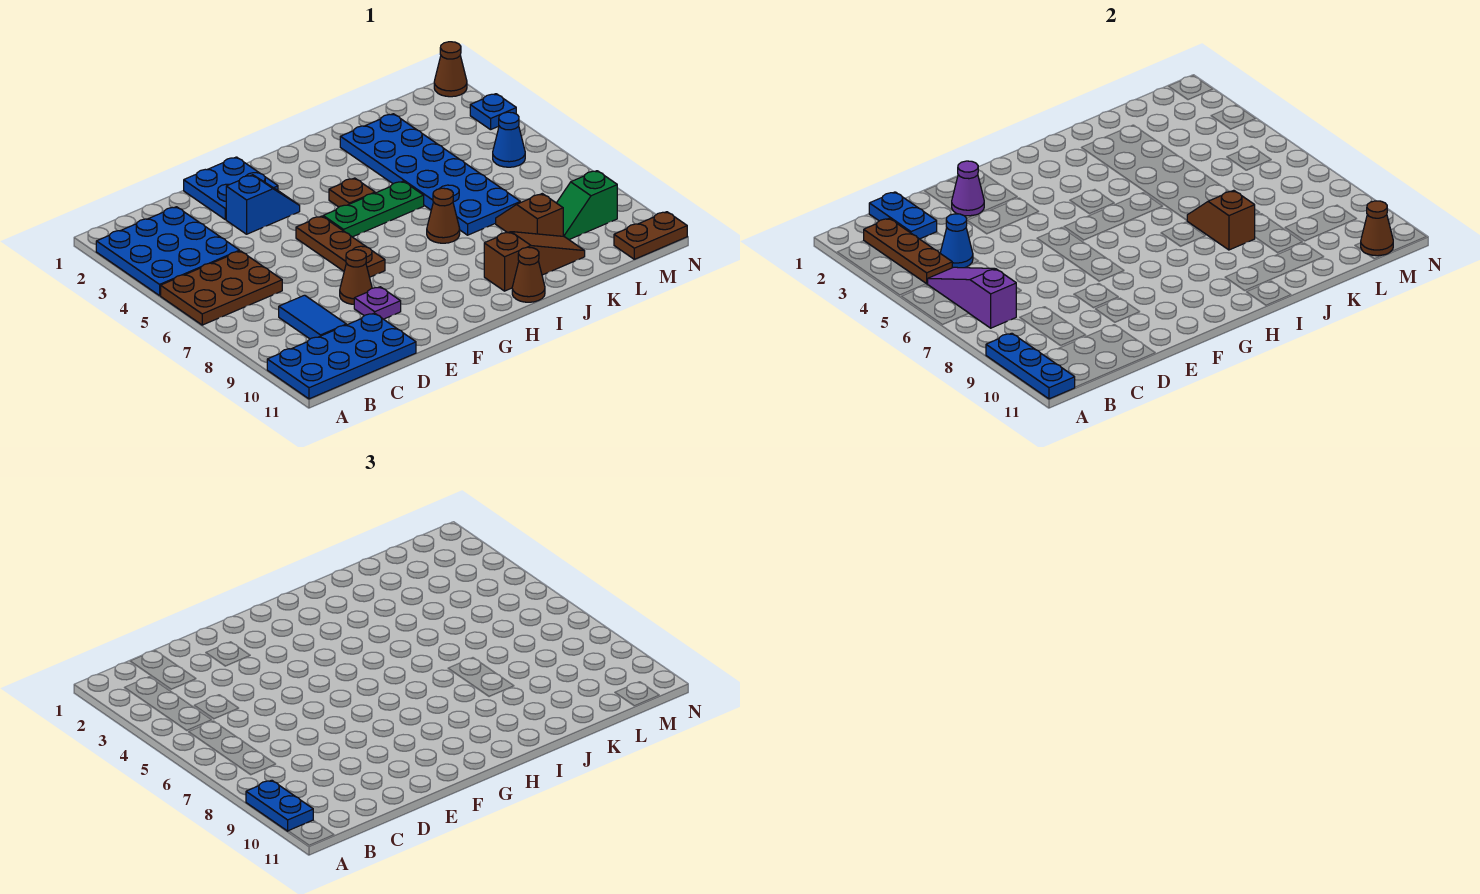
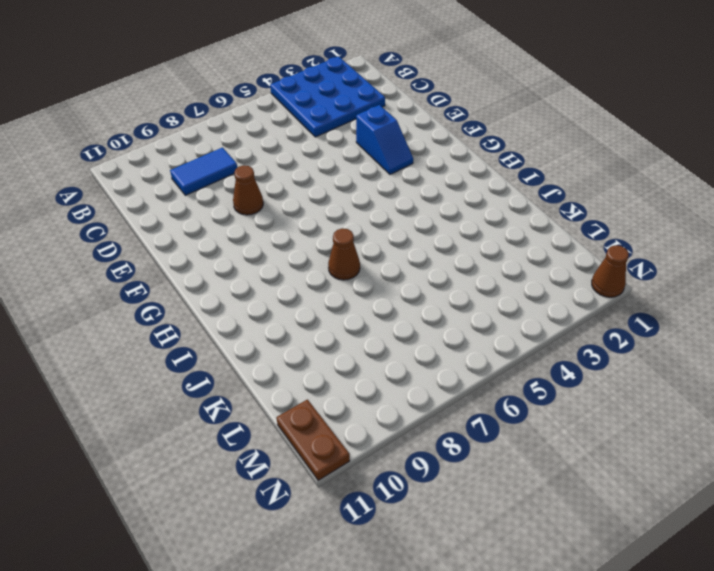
none -> brown plate A5:C6 level 1
none -> blue plate A10:D11 level 1
none -> blue plate E1:F2 level 1
none -> purple plate E9 level 1

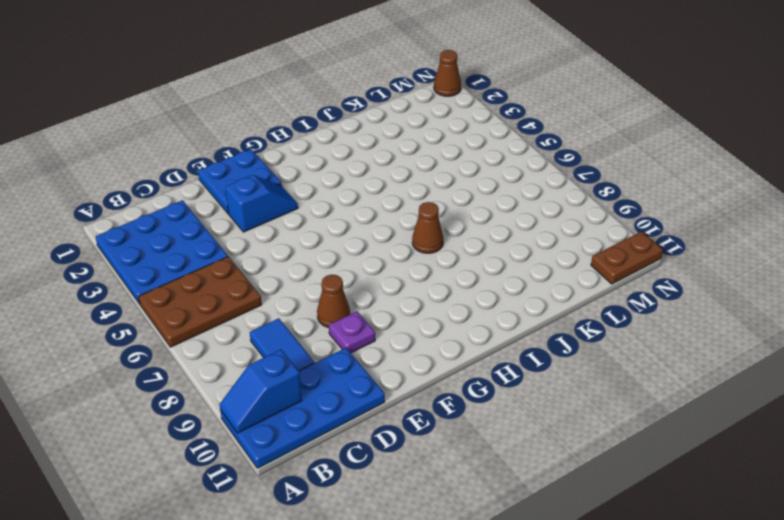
blue slope A10:B10 level 2 top B -> blue plate A9:A11 level 2
none -> brown plate F5:F7 level 1
none -> green plate G5:I5 level 1
none -> brown plate H4 level 1
none -> brown slope I10:K10 level 1 top I

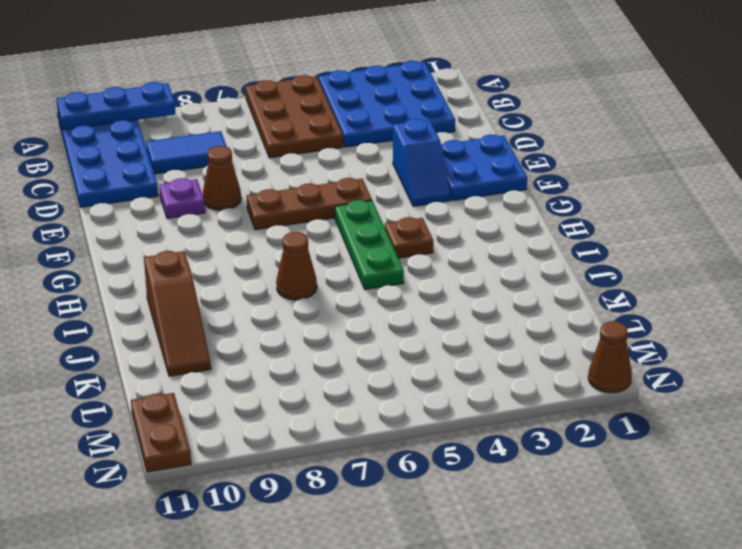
none -> brown cone I11 level 1
none -> blue plate J2:K7 level 1
none -> brown slope K8:K9 level 1 top 9
none -> green slope L9:M9 level 1 top M

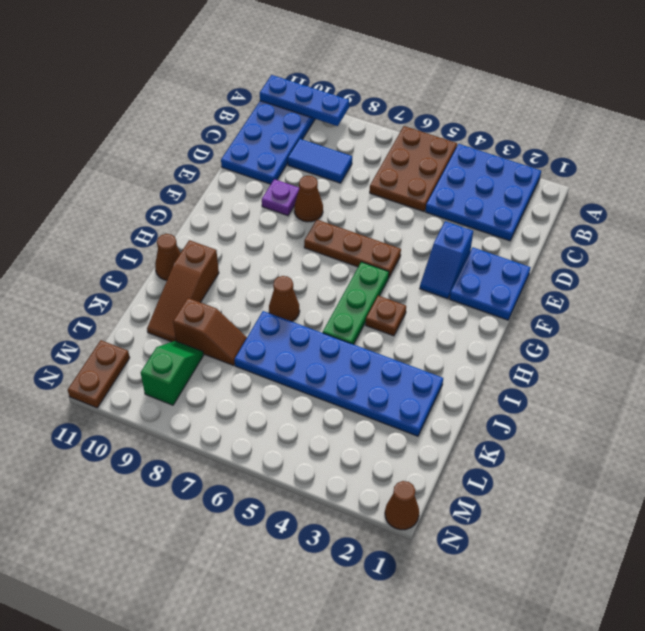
none -> blue cone M5 level 1
none -> blue plate N3 level 1
none -> brown plate B2:B4 level 2
none -> purple slope B5:B7 level 2 top 7

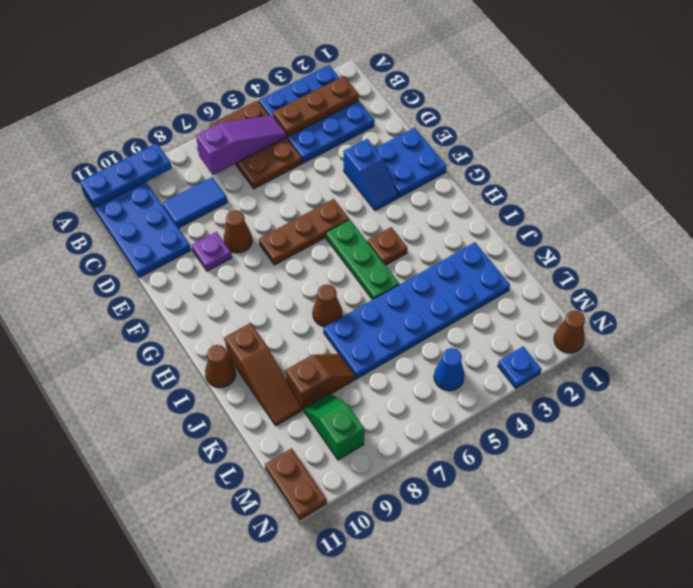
none -> blue plate C1:C2 level 2
none -> blue cone C4 level 2
none -> purple cone E2 level 2
none -> brown slope J7:J8 level 2 top 8

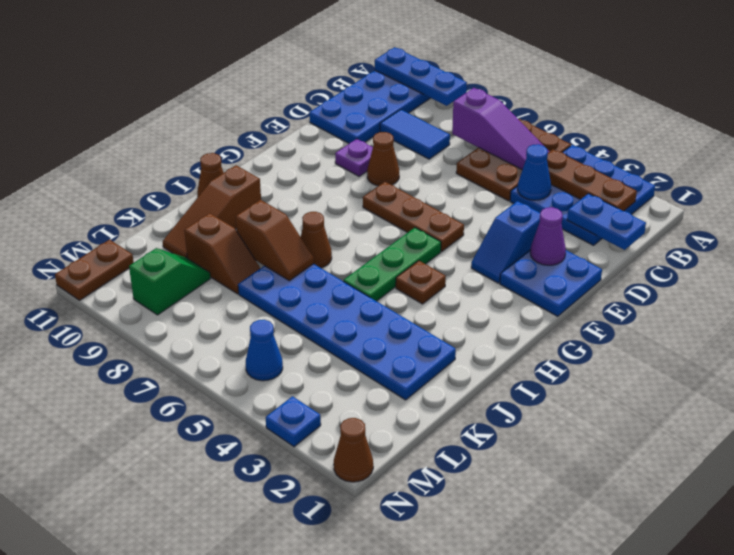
none -> brown cone M11 level 2
none -> blue plate A9:A10 level 3

